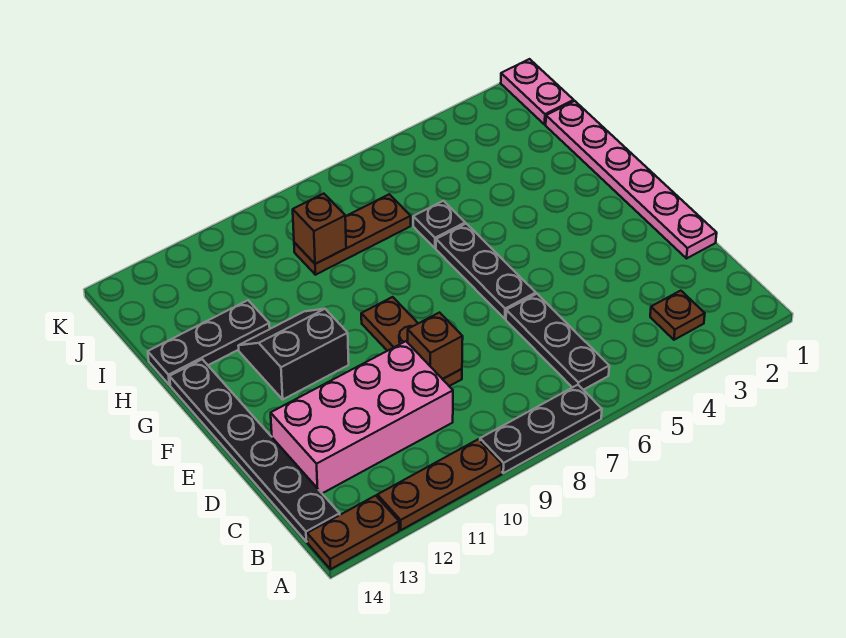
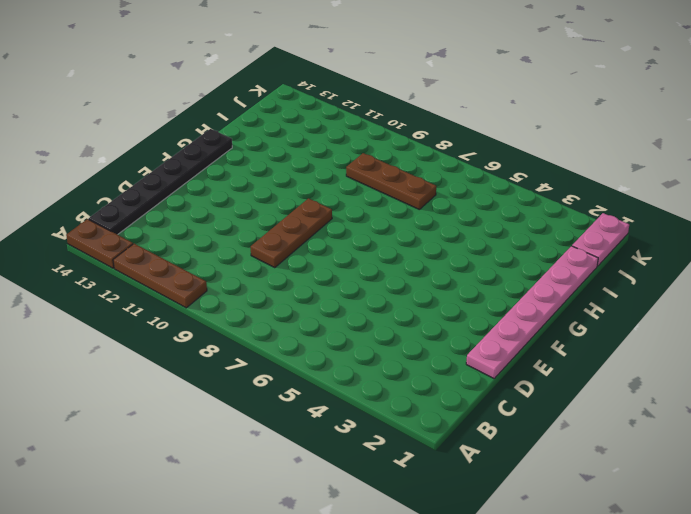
none -> black plate A7:A9 level 1
none -> brown plate B3 level 1
none -> black plate B6:D6 level 1

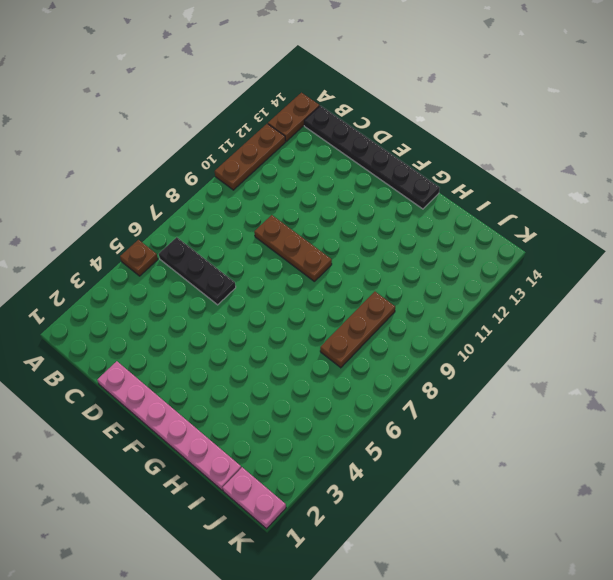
brown plate A5 level 1 -> brown plate B3 level 1
none -> black plate A7:A9 level 1
none -> pink brick C10:D13 level 1
none -> black plate E6:G6 level 1

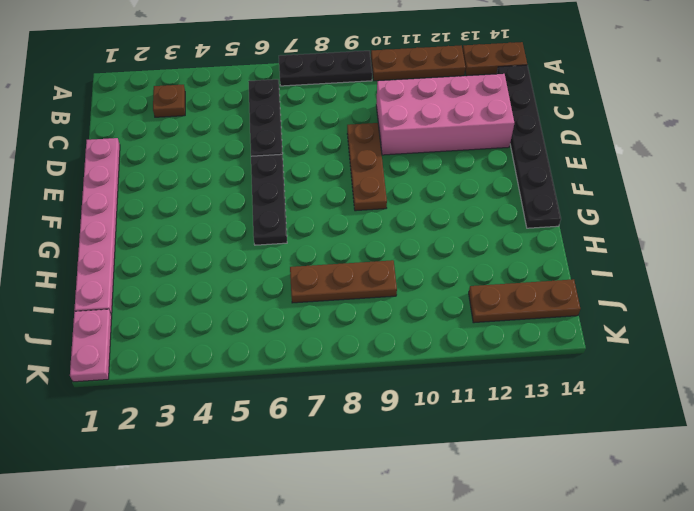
brown plate J12:J14 level 1 -> none
none -> black slope F11:G12 level 1 top F
none -> black plate H6 level 1
none -> black plate H12:H14 level 1

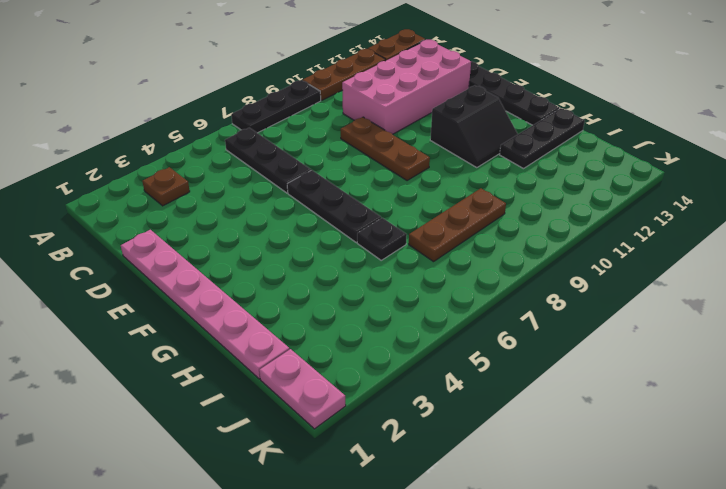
none -> brown brick D9 level 2
none -> brown brick I9 level 2

